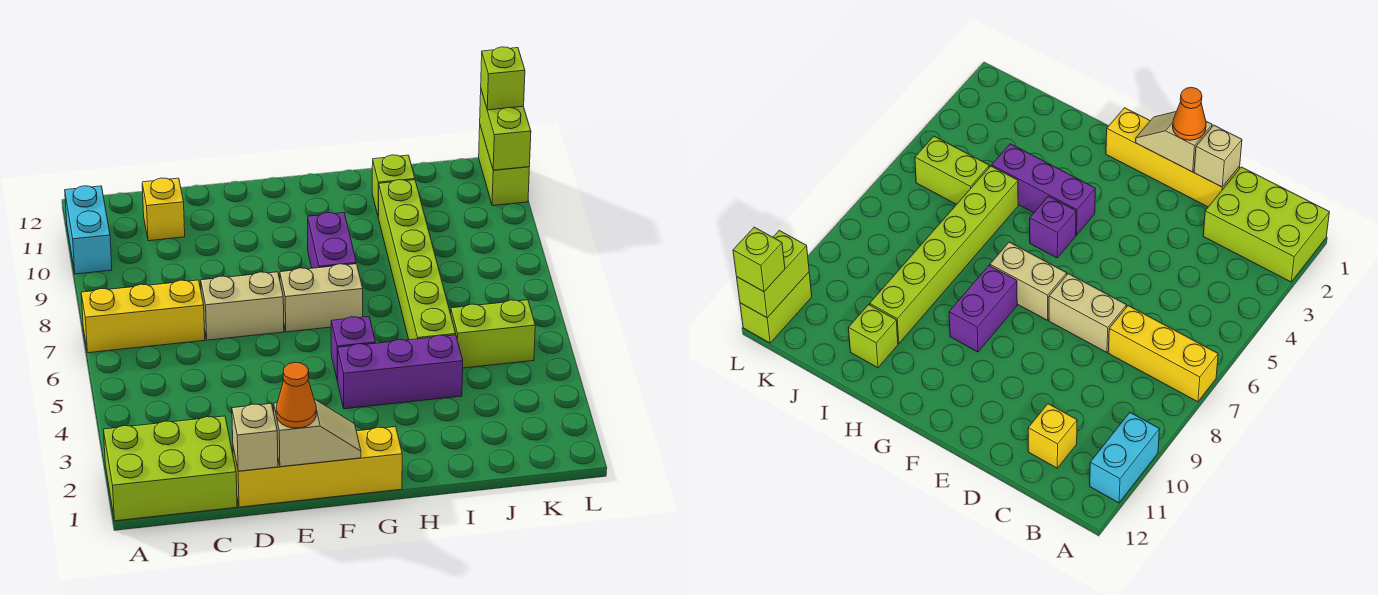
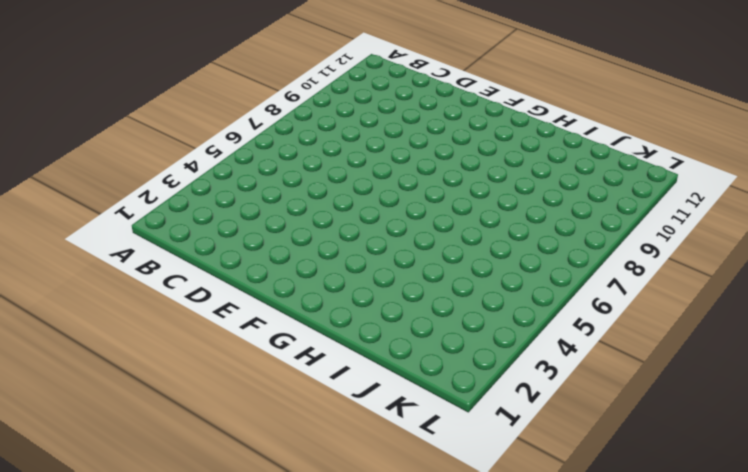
none -> lime brick A1:C2 level 1
none -> yellow brick A7:C7 level 1
none -> cyan brick A10:A11 level 1

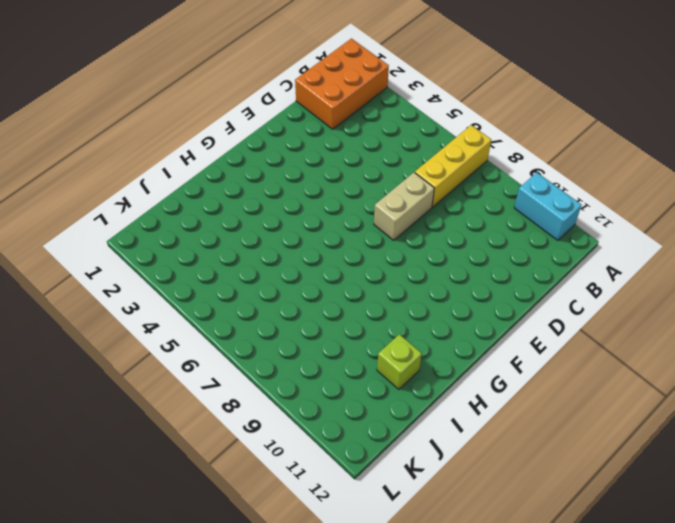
orange brick A1:C2 level 1 -> lime brick A1:C2 level 1
none -> yellow brick C11 level 1
none -> yellow brick D1:G1 level 1
none -> tan brick F7:G7 level 1

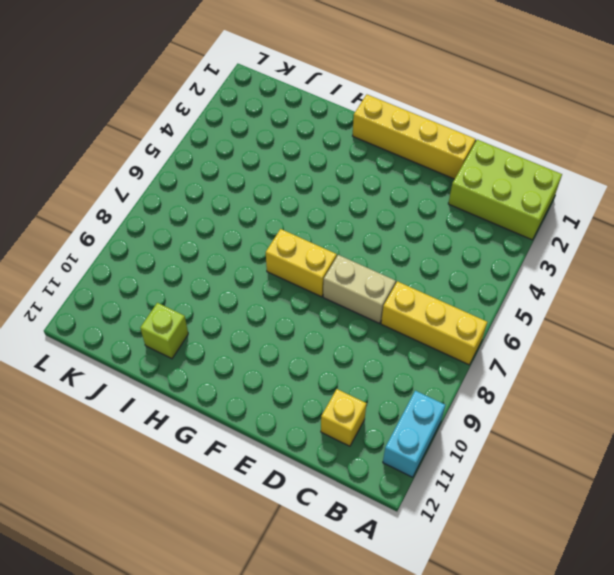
yellow brick F7:G7 level 1 -> tan brick F7:G7 level 1
none -> purple brick G4:I4 level 1
none -> purple brick G5 level 1
none -> purple brick G8:G9 level 1

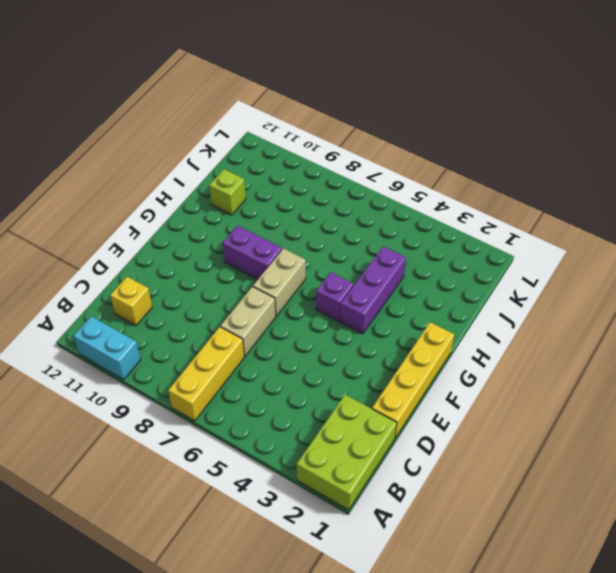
none -> lime brick I5:I10 level 1
none -> lime brick J5:K5 level 1
none -> lime brick L11:L12 level 1

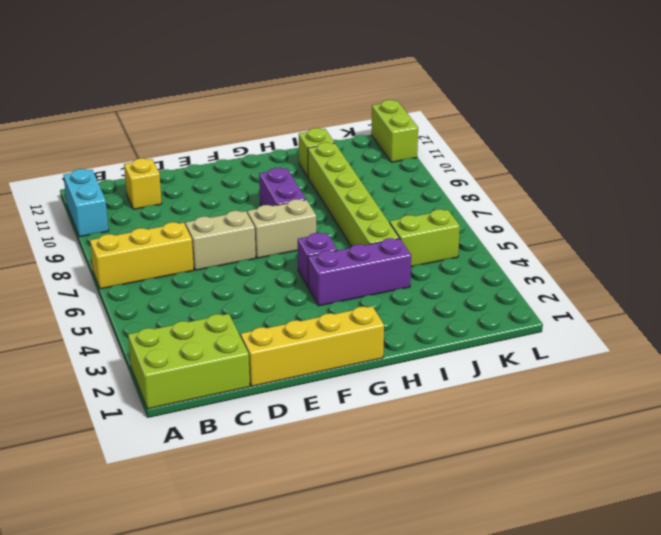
none -> tan brick D1 level 2
none -> tan slope E1:F1 level 2 top E
none -> lime brick L11:L12 level 2

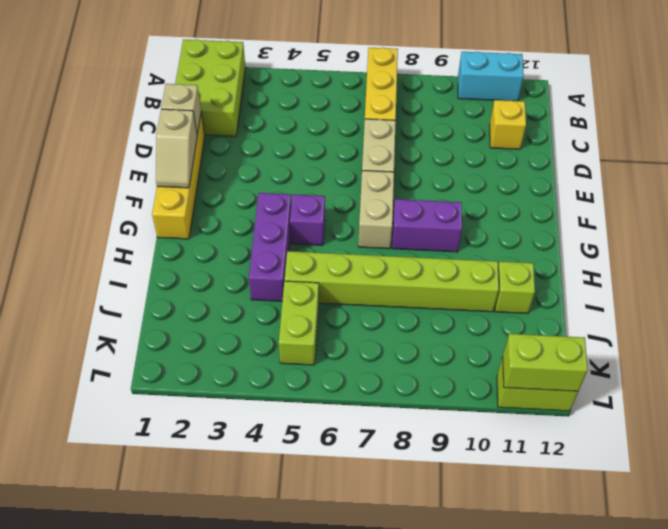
none -> orange cone E1 level 3
none -> lime brick L12 level 3

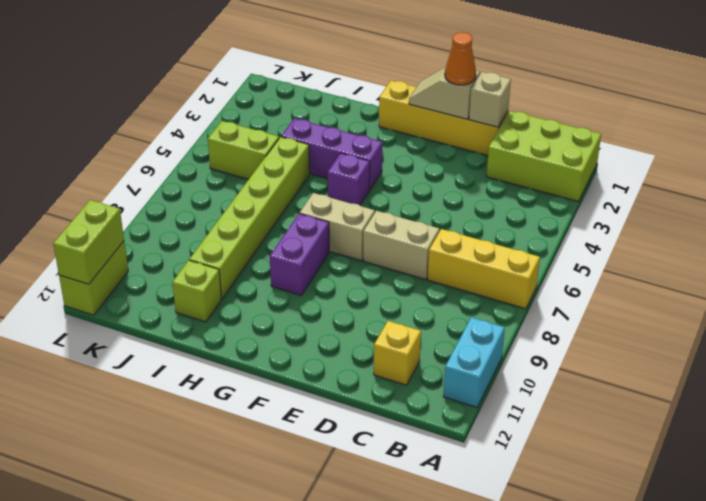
none -> lime brick L12 level 3

